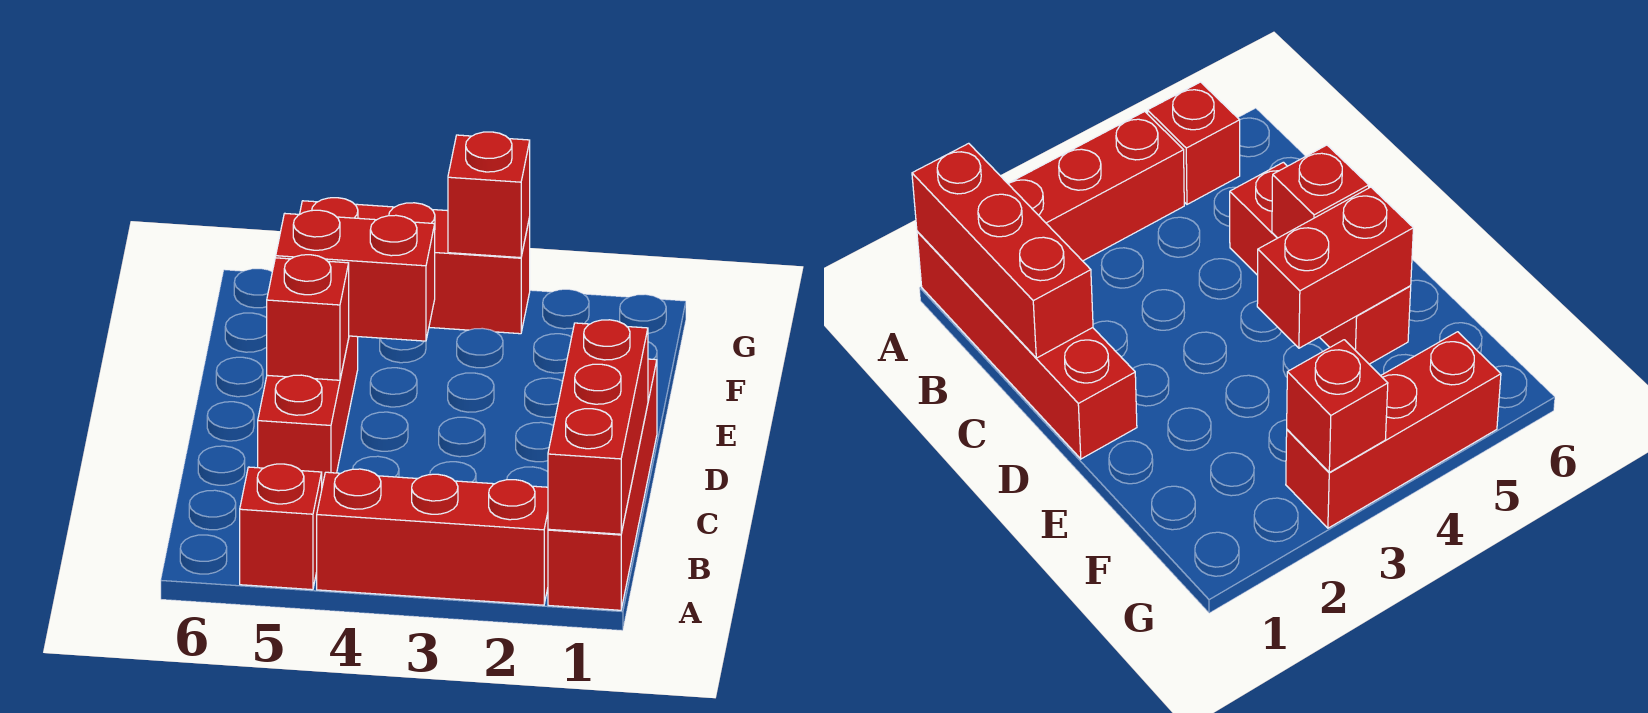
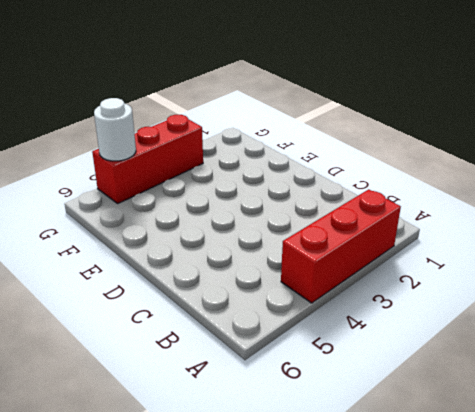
white round brick G5 level 2 -> none
none -> red brick A1:D1 level 1
none -> red brick A5 level 1

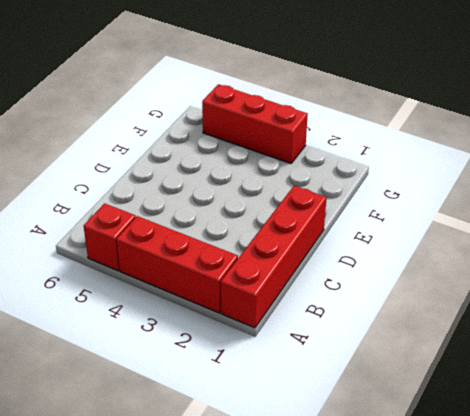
none -> red brick C5:E5 level 1
none -> red brick A1:C1 level 2

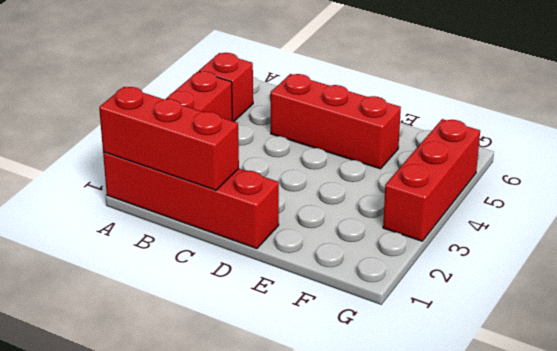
none -> red brick D5 level 2
none -> red brick E4:E5 level 2

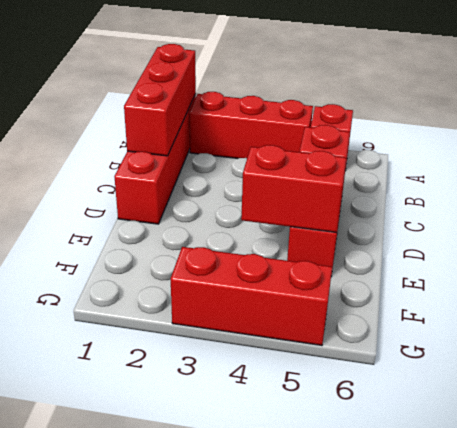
none -> red brick G3 level 2

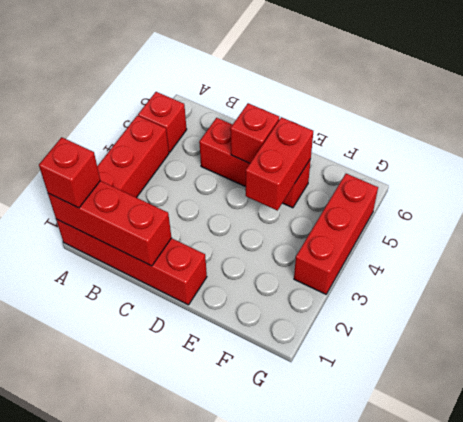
red brick A1 level 3 -> red brick G3 level 2

